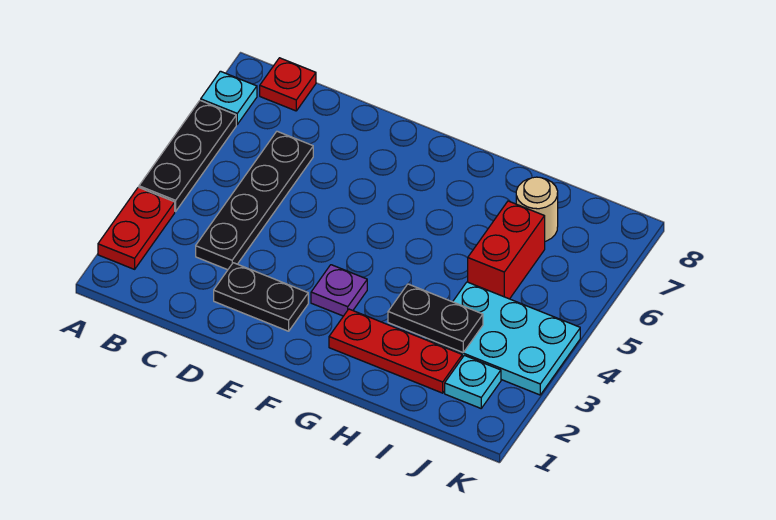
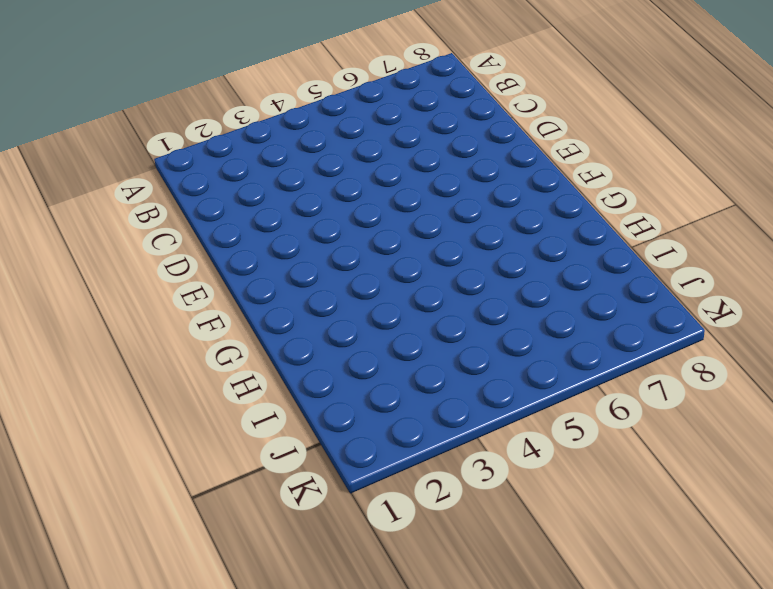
none -> red plate A2:A3 level 1
none -> black plate A4:A6 level 1
none -> cyan plate A7 level 1

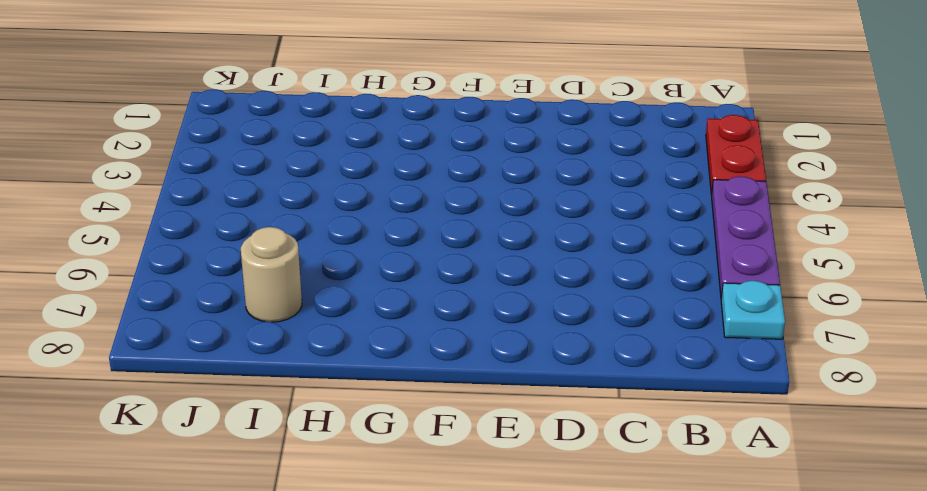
purple plate A4:A6 level 1 -> black plate A4:A6 level 1
none -> red plate B8 level 1
none -> black plate C3:C6 level 1
none -> black plate D2:E2 level 1

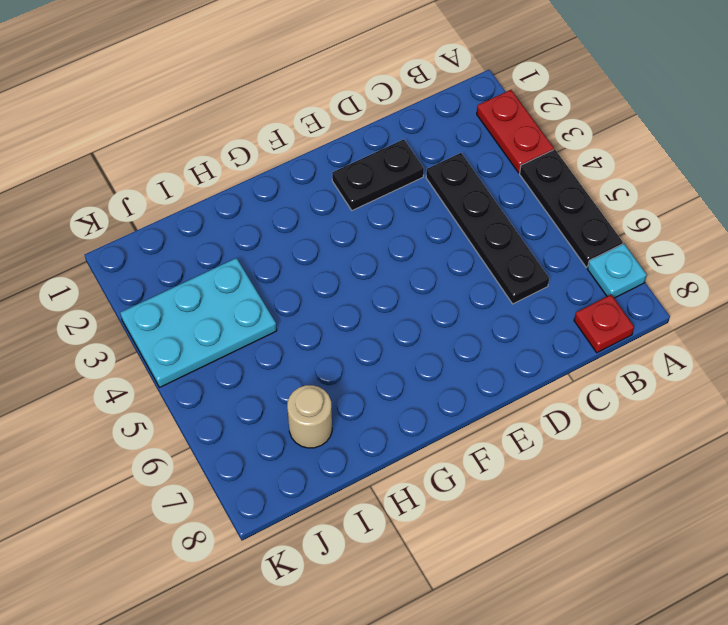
none -> purple plate F3 level 1
none -> red plate G2:I2 level 1
none -> red brick I5:I6 level 1

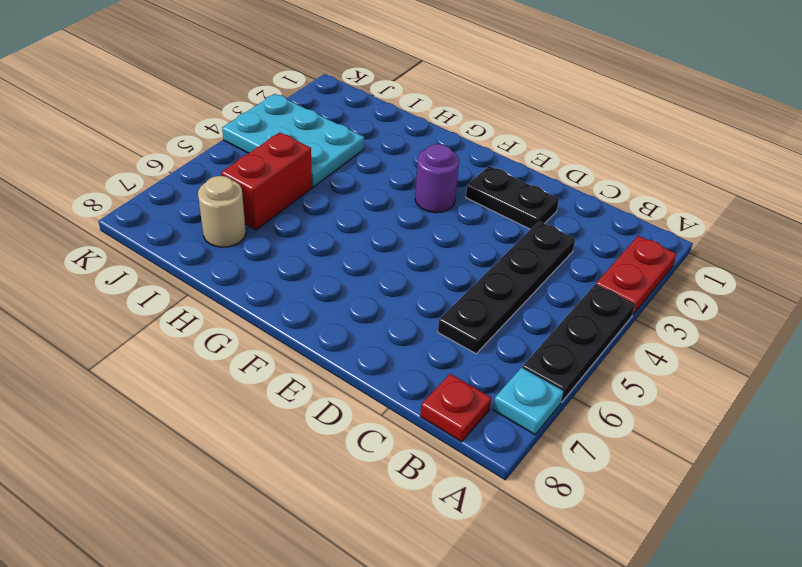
purple round brick F3 level 1 -> purple plate F3 level 1
none -> red plate G2:I2 level 1
none -> cyan plate J2 level 1
none -> black plate H3:I3 level 2

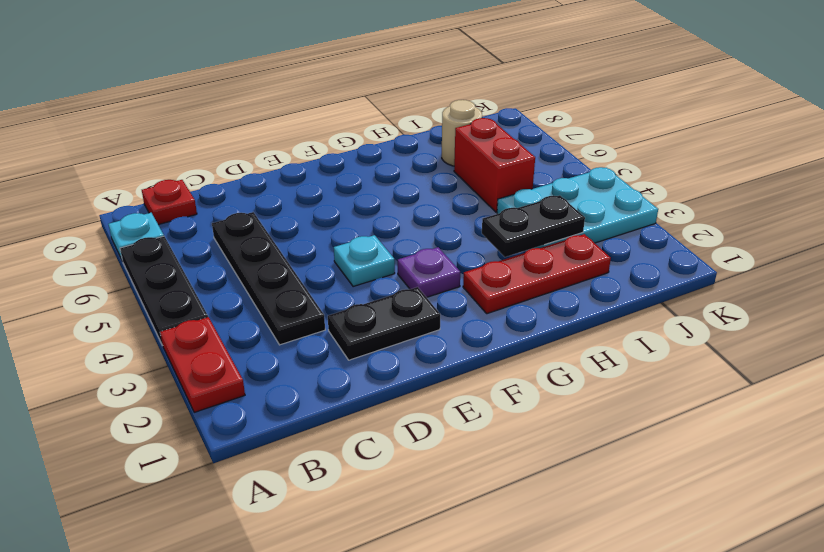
cyan plate E4 level 1 -> cyan plate J2 level 1

